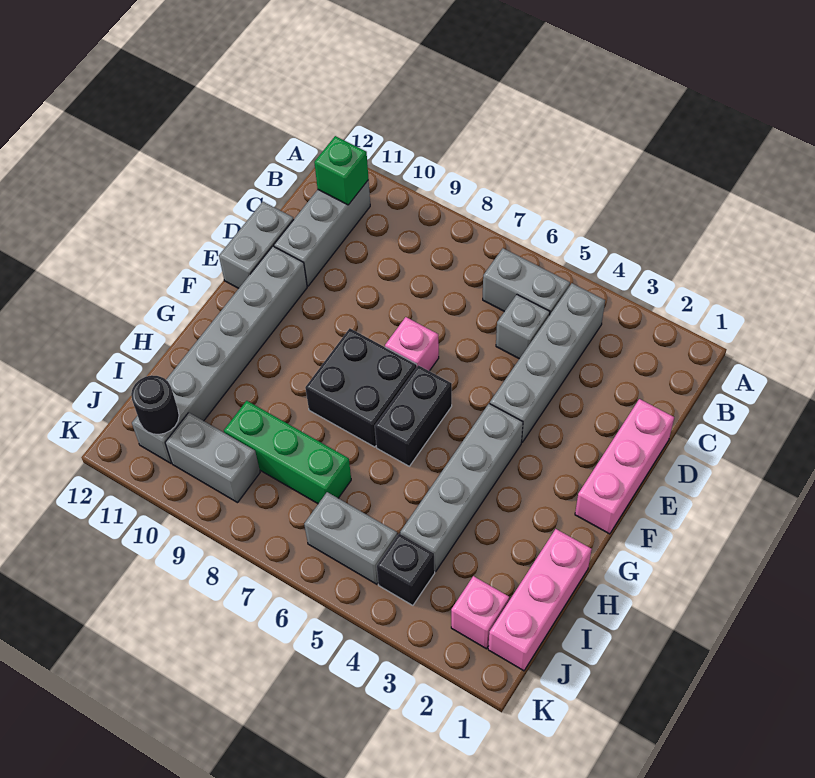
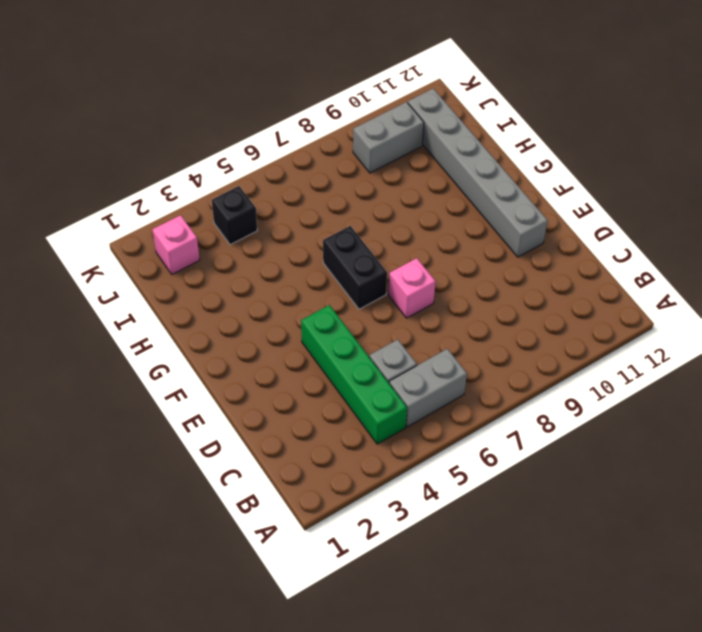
green brick B4:E4 level 1 -> grey brick B4:E4 level 1
none -> grey brick B11:D11 level 1
none -> pink brick D1:F1 level 1
none -> grey brick D12:E12 level 1

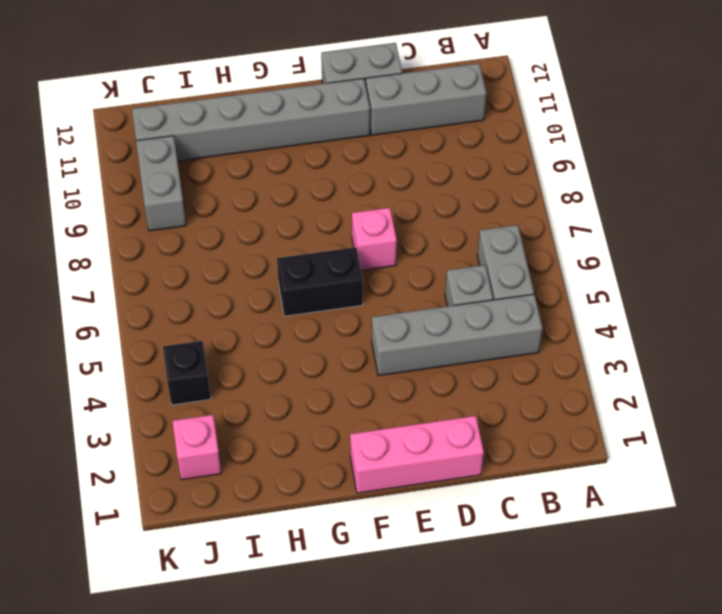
none -> grey brick F4:I4 level 1
none -> black brick F7:G8 level 1
none -> pink brick H1:J1 level 1

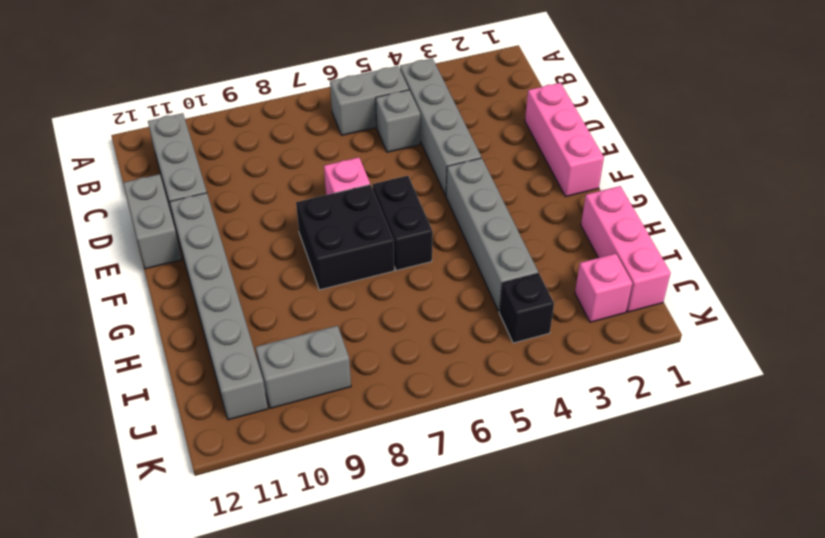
none -> green brick I7:I9 level 1
none -> grey brick J5:J6 level 1
none -> green brick B11 level 2

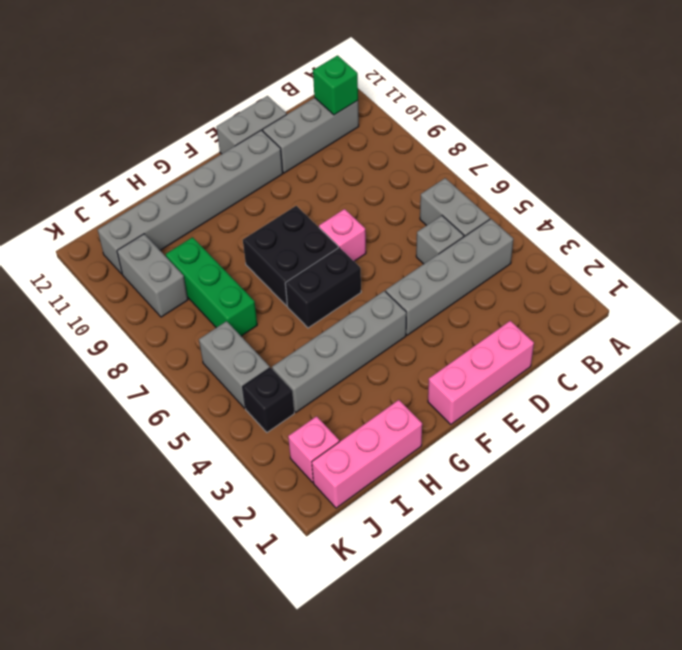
none -> black round brick J11 level 2

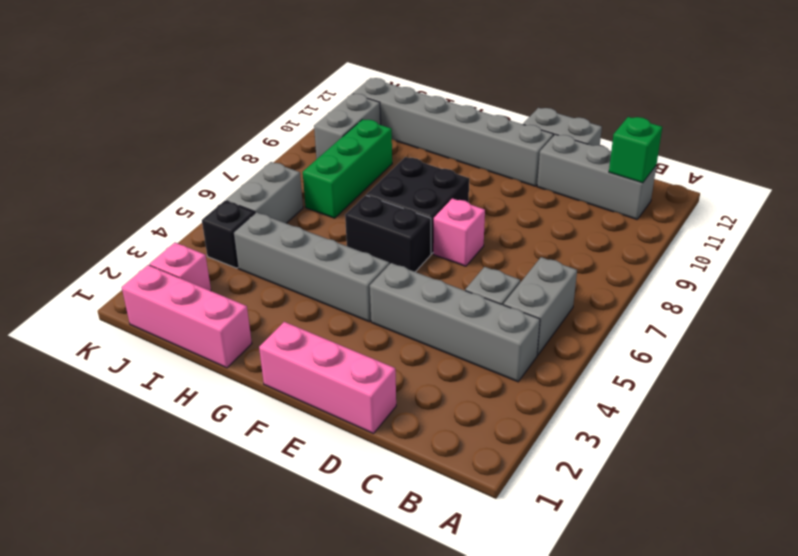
none -> black round brick J11 level 2

